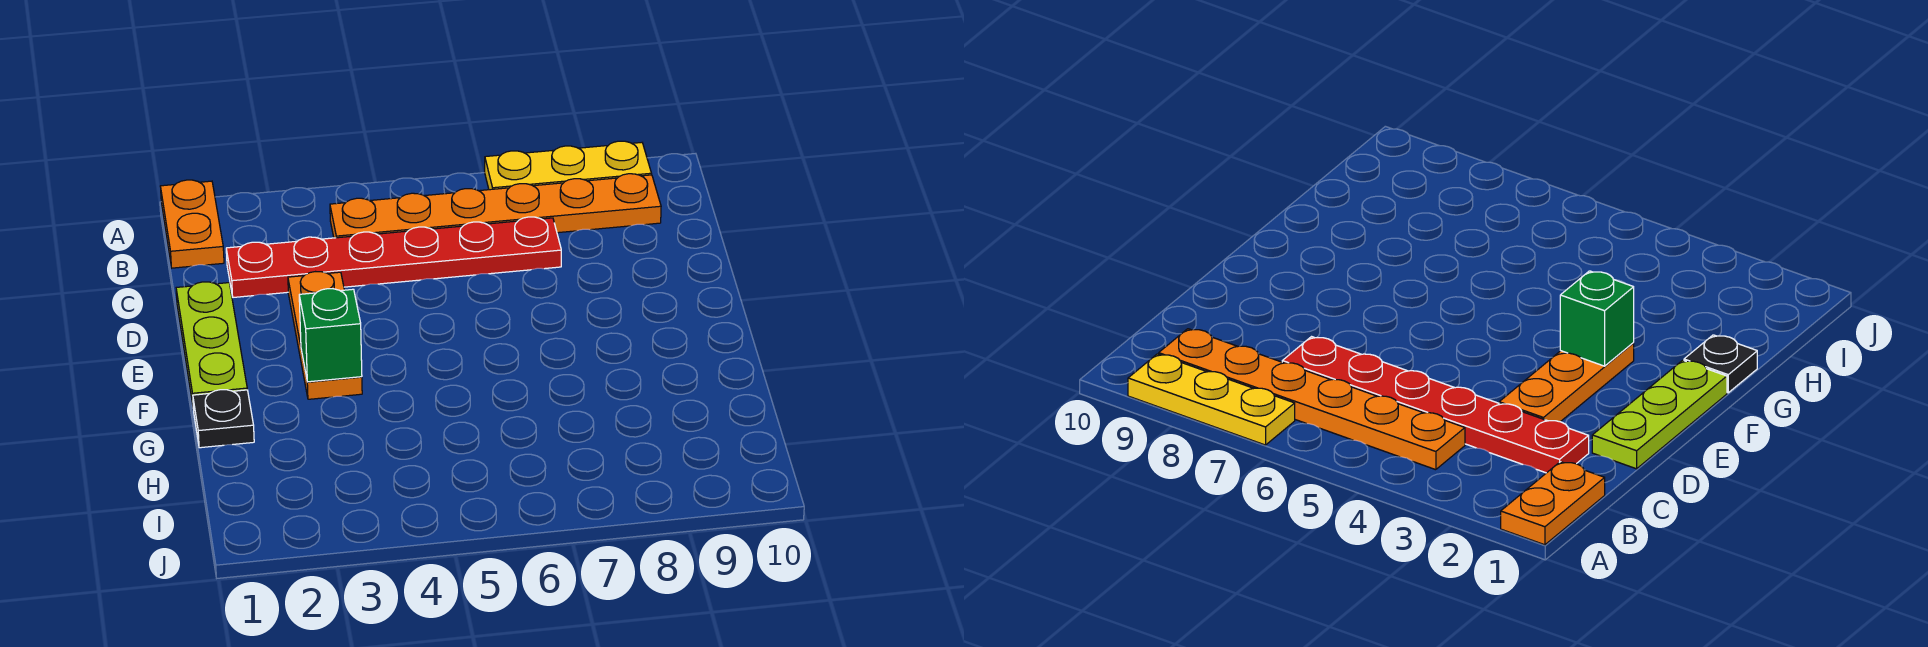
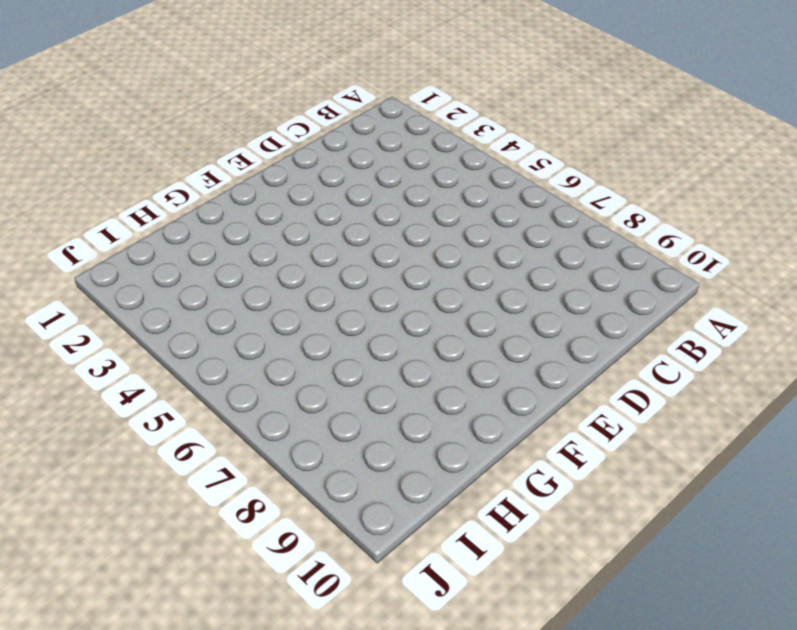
none -> orange plate A1:B1 level 1
none -> yellow plate A7:A9 level 1

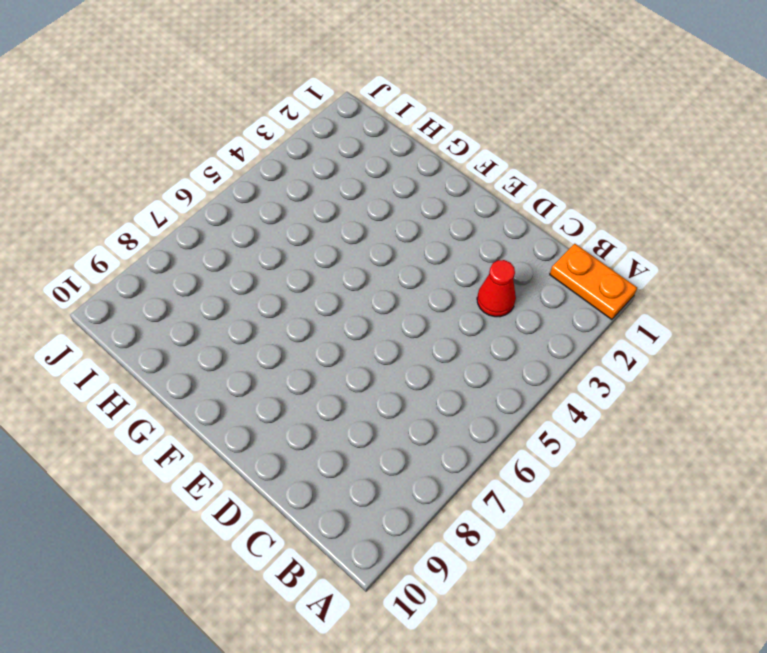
red cone C3 level 1 -> red plate C2:C7 level 1
none -> yellow plate A7:A9 level 1
none -> orange plate B4:B9 level 1

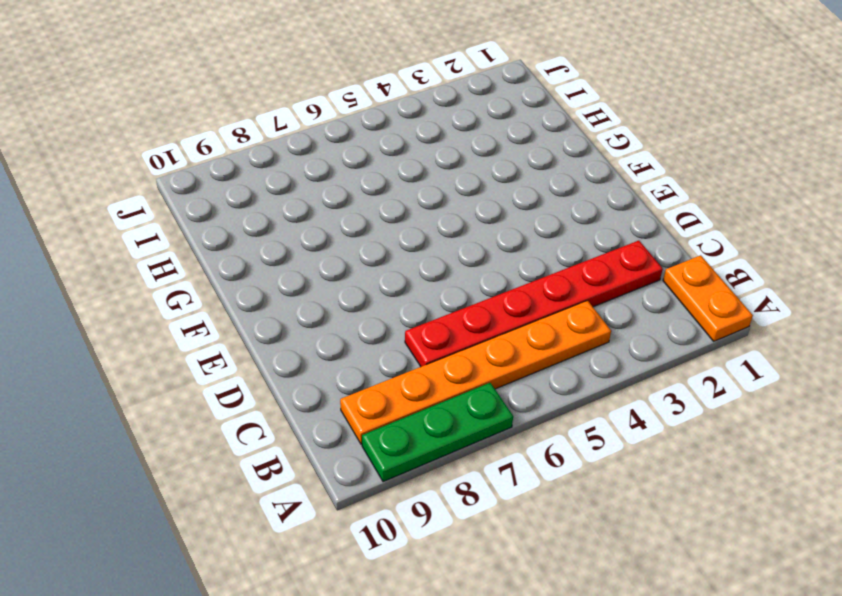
green plate A7:A9 level 1 -> yellow plate A7:A9 level 1
none -> lime plate D1:F1 level 1
none -> orange plate D3:F3 level 1

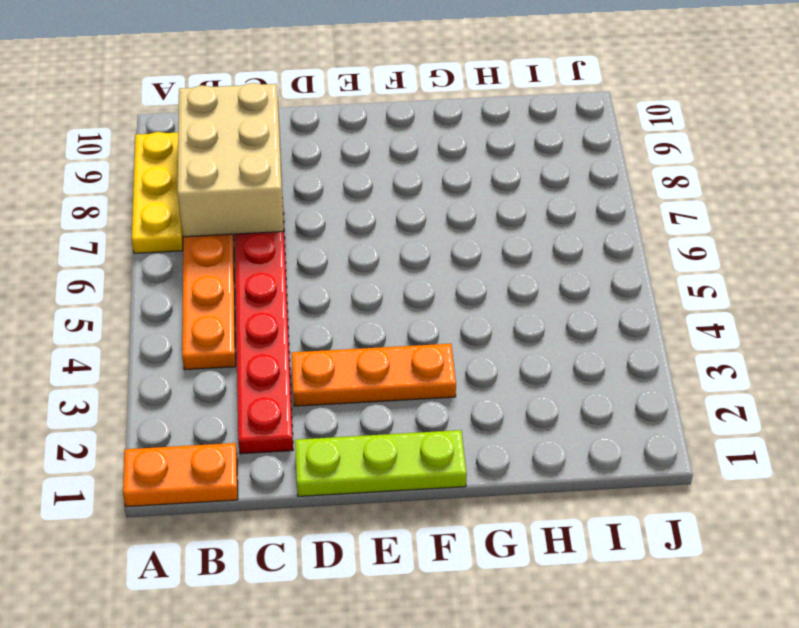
tan brick B7:C9 level 2 -> none
none -> black plate G1 level 1
none -> green brick F3 level 2

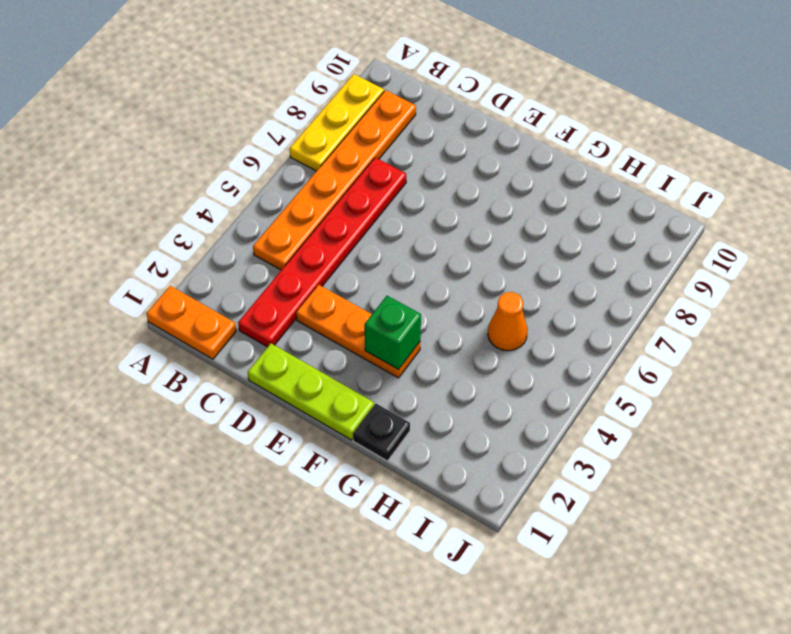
orange cone H5 level 1 -> none

